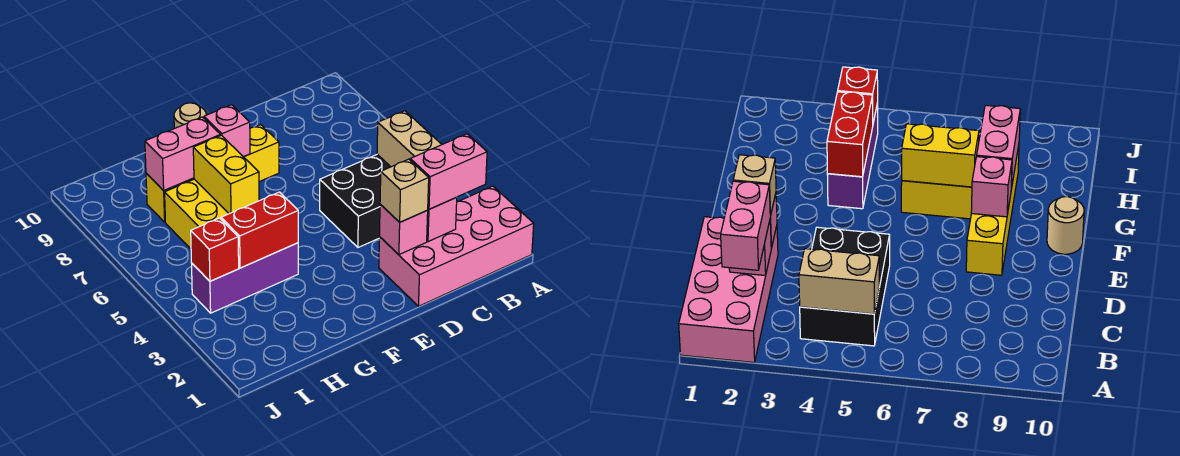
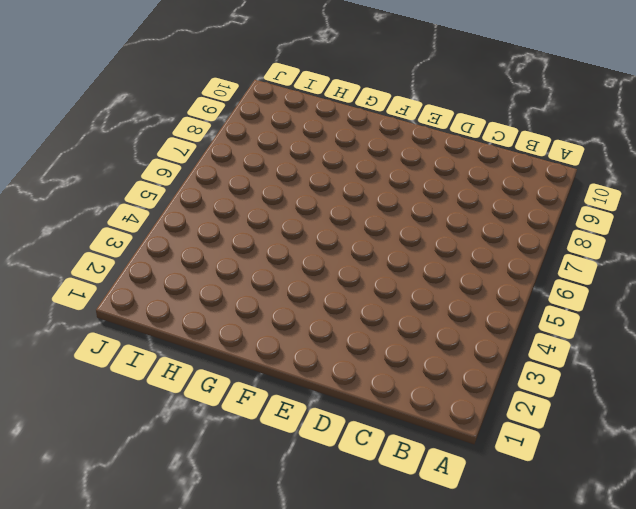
none -> pink brick A1:D2 level 1
none -> black brick B4:D5 level 1
none -> yellow brick E8:H8 level 1

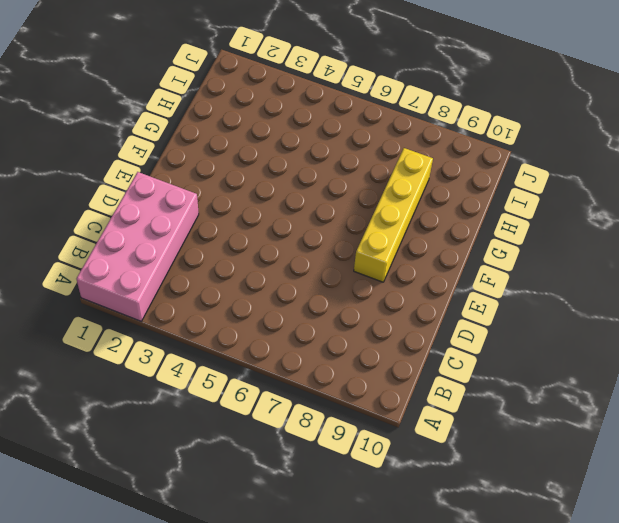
none -> black brick B4:D5 level 1
none -> tan round brick F10 level 1
none -> purple brick G4:I4 level 1

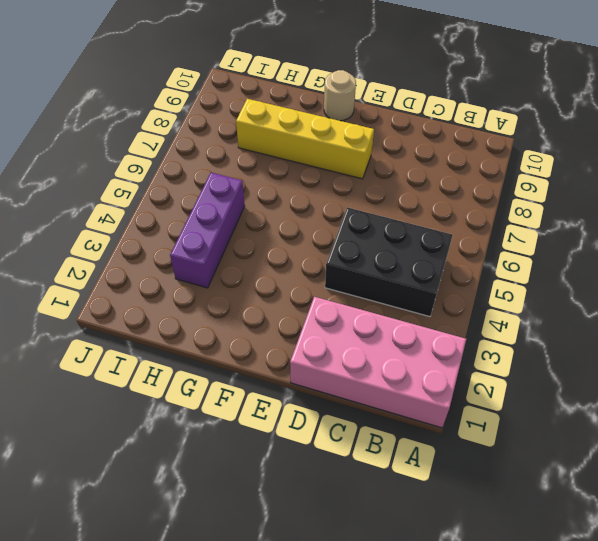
purple brick H3:H5 level 1 -> purple brick G4:I4 level 1
none -> yellow brick G6:H7 level 1
none -> tan brick B4:B5 level 2
none -> pink brick C2 level 2

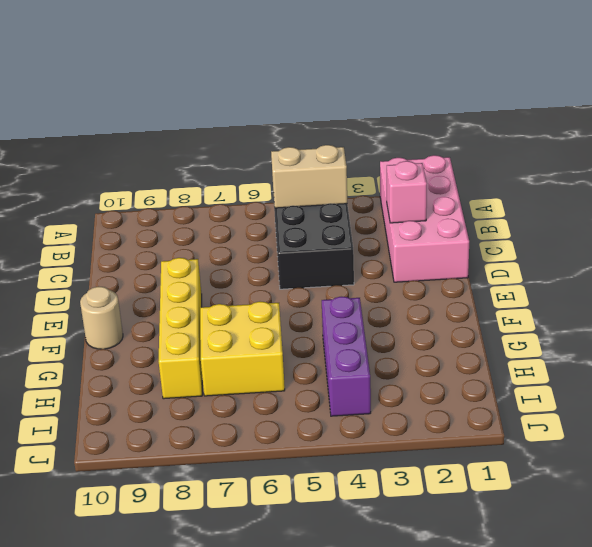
none -> pink brick D2 level 2
none -> pink brick F8 level 2
none -> red brick G4:H4 level 2

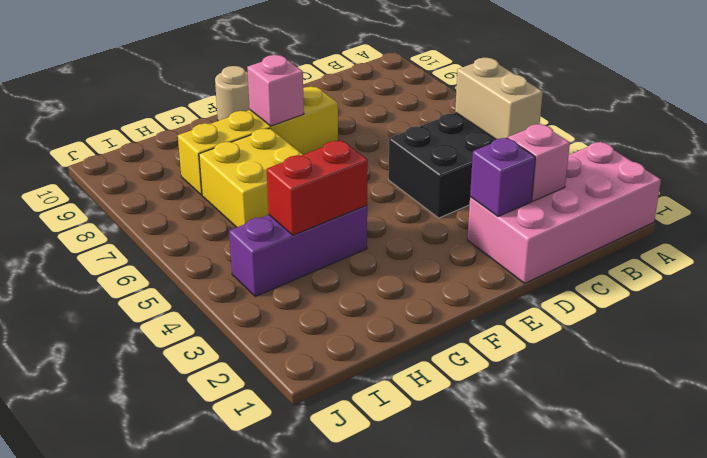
purple brick D2 level 2 -> pink brick D2 level 2
none -> yellow brick G6:G7 level 2
none -> pink brick G8:H8 level 2
none -> red brick I4 level 2

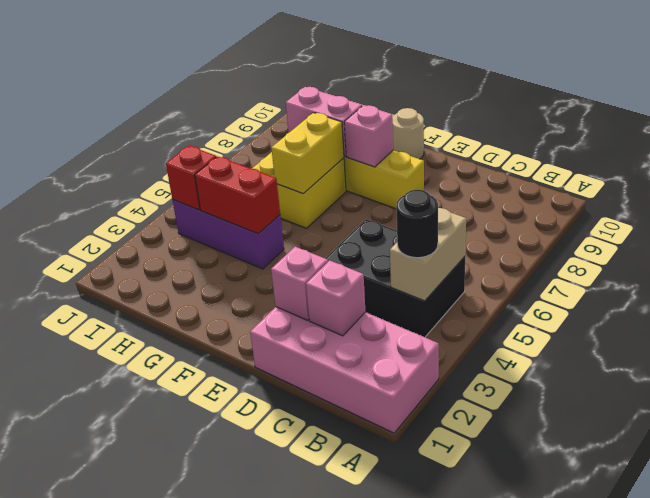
black round brick B4 level 3 -> none
none -> pink brick B2:C2 level 3
none -> tan brick D2 level 3

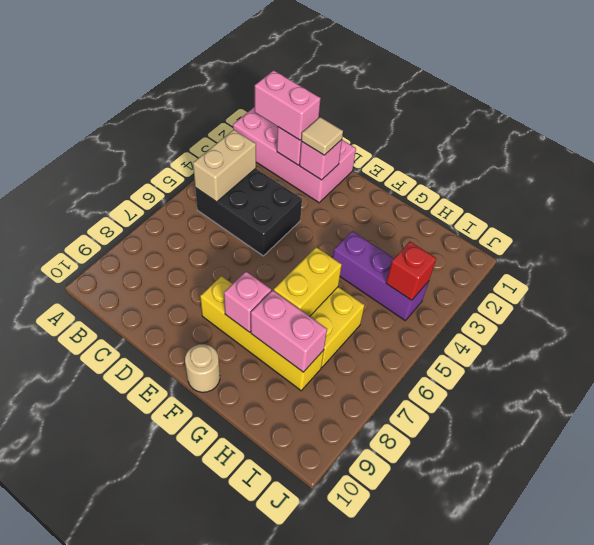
tan tile D2 level 3 -> tan brick D2 level 3
none -> red brick G4:H4 level 2

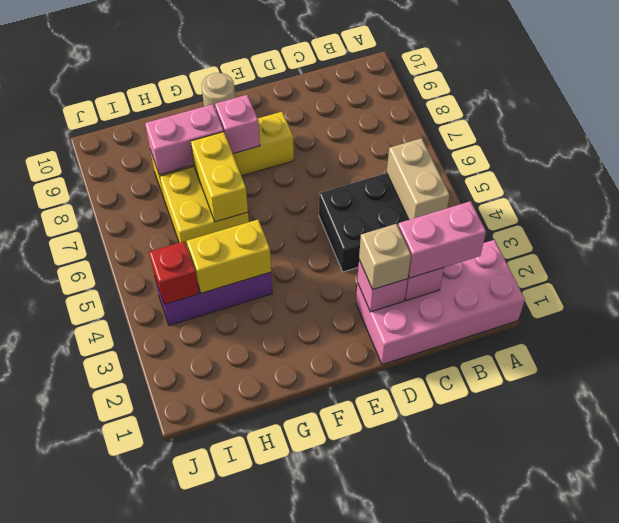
yellow brick G4:H4 level 2 -> red brick G4:H4 level 2

